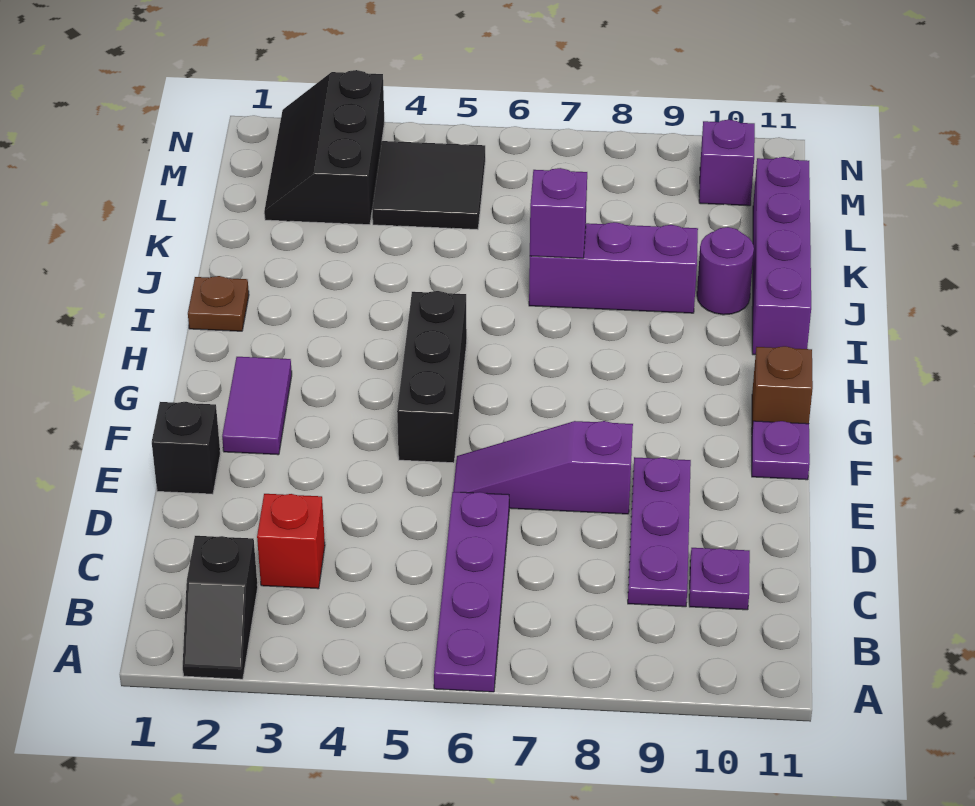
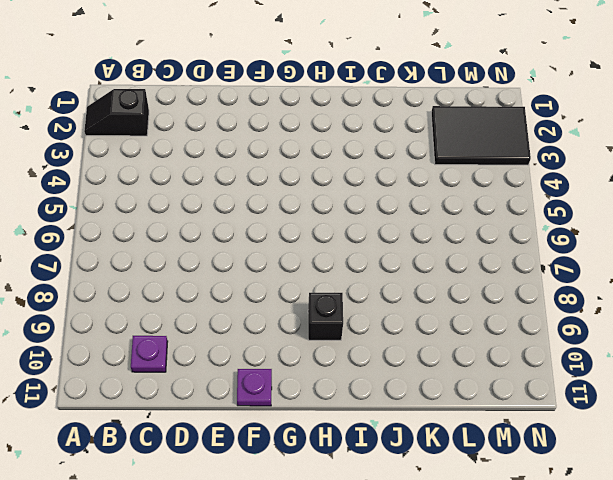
black brick H9 level 1 -> black brick E1 level 1
black tile L2:N3 level 1 -> black slope L2:N3 level 1 top 3
none -> purple plate A6:D6 level 1
none -> red brick C3 level 1
none -> purple plate C9:E9 level 1

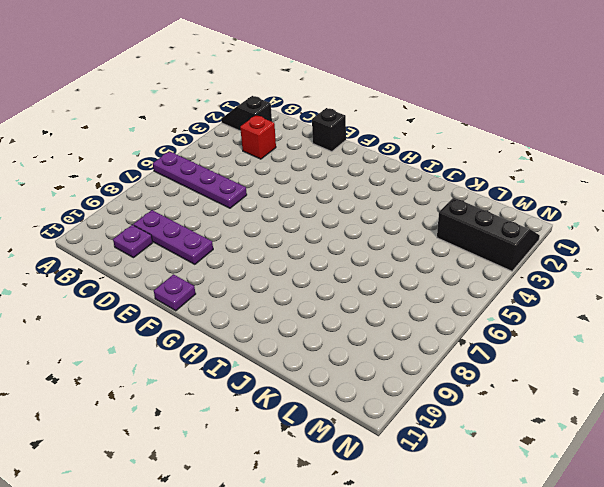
none -> purple slope E6:E8 level 1 top 8
none -> purple tile F2:G2 level 1
none -> black brick F5:H5 level 1

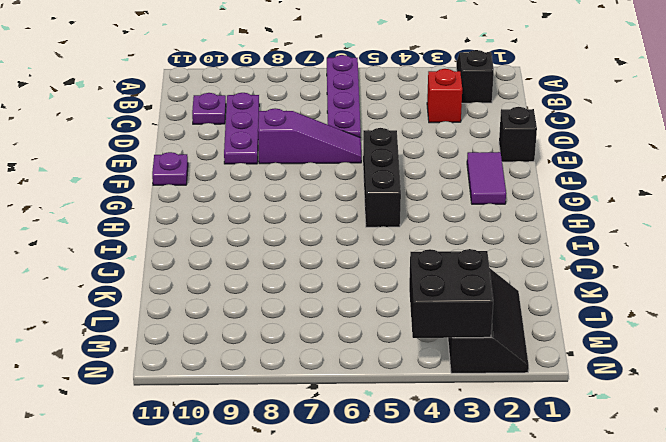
black brick M3:N4 level 2 -> none
none -> brown brick G11 level 1
none -> brown plate I1 level 1
none -> purple brick I11:L11 level 1

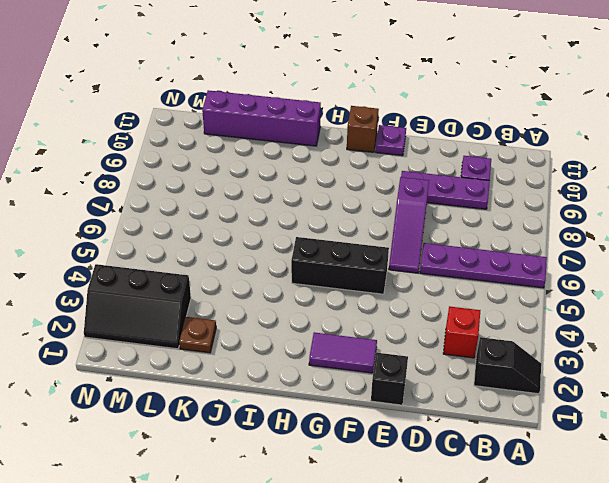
brown plate K2 level 1 -> brown plate I1 level 1
none -> purple brick J7:J9 level 1
none -> purple round brick J10 level 1
none -> black tile L4:M5 level 1

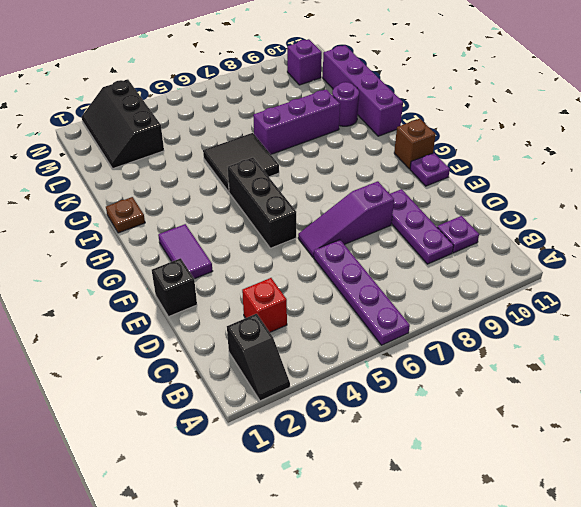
black tile I5:J6 level 1 -> black tile L4:M5 level 1
none -> purple brick J7 level 2

